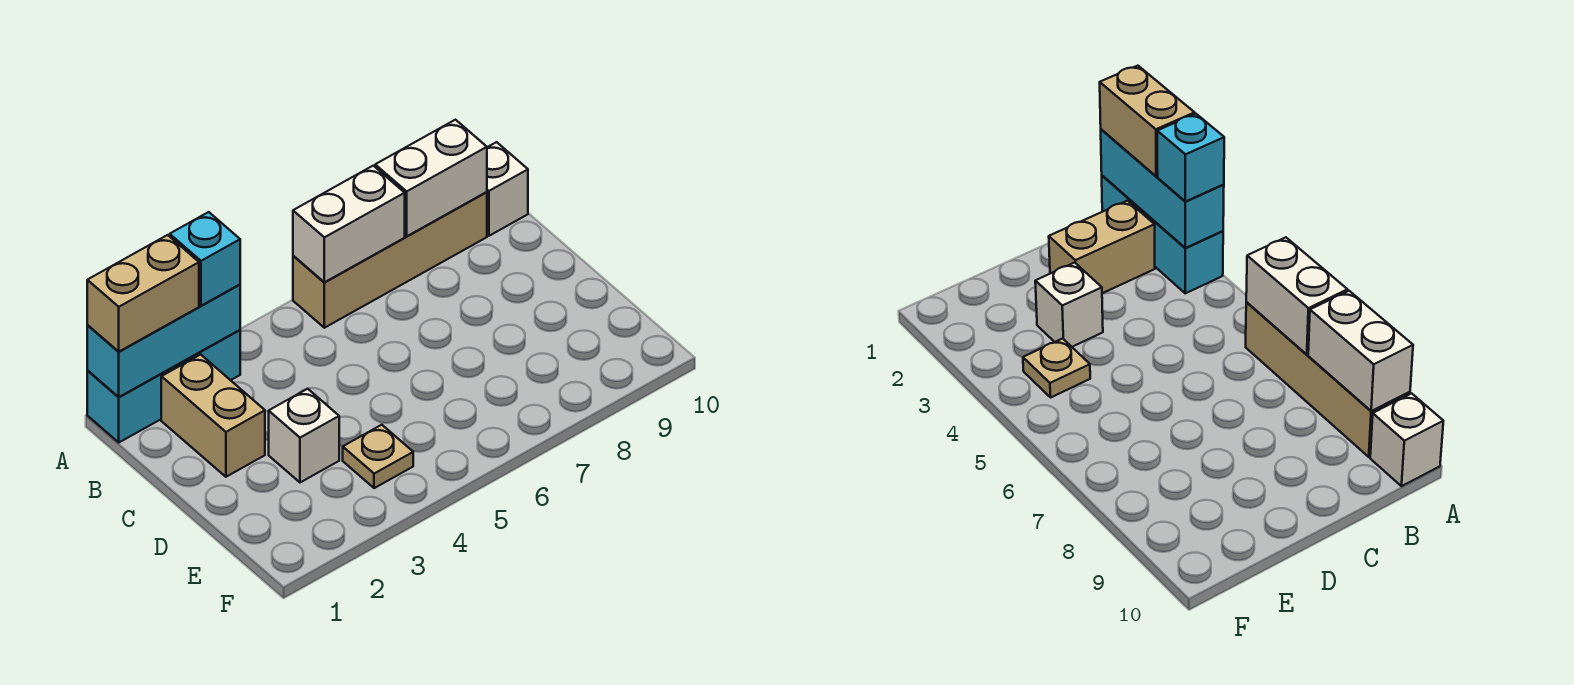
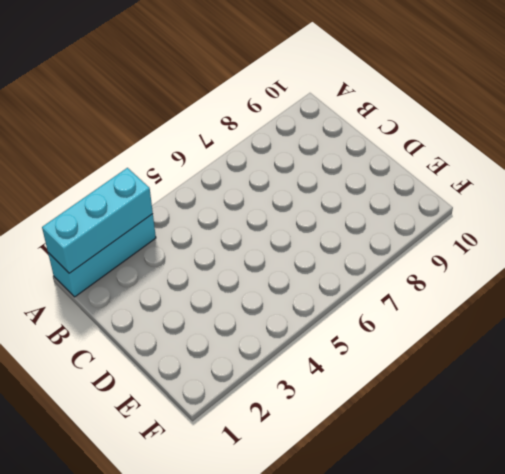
none -> tan brick A6:A9 level 1
none -> white brick A10 level 1

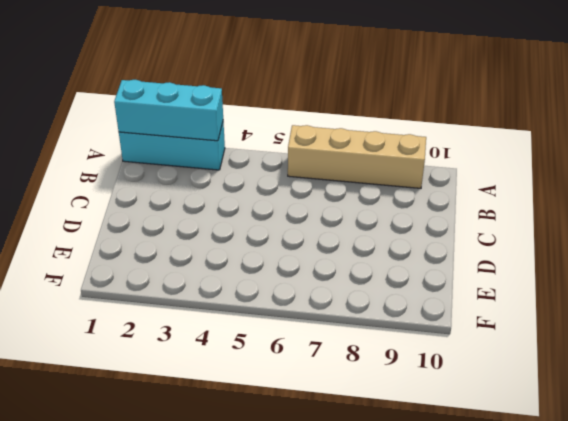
none -> white brick A10 level 1
none -> tan brick B2:C2 level 1

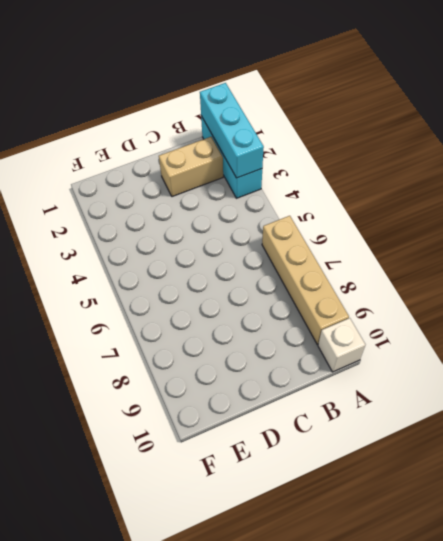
none -> white brick D3 level 1
none -> tan plate E4 level 1

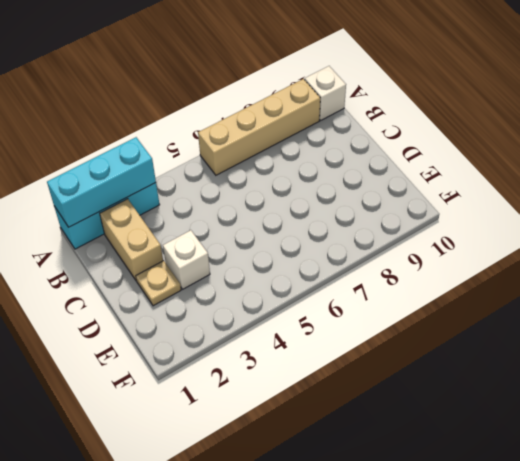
tan plate D2 level 1 -> tan plate E4 level 1
none -> white brick A6:A7 level 2
none -> white brick A8:A9 level 2

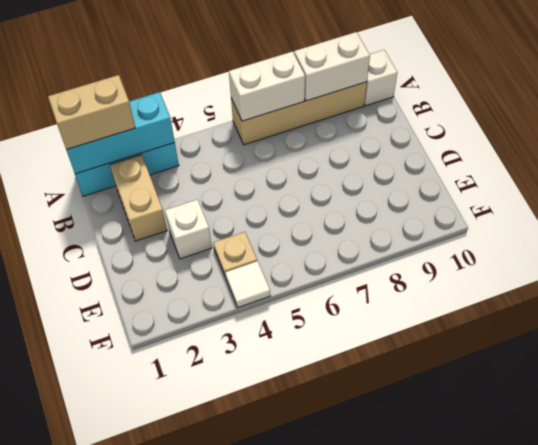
white tile F4 level 1 -> none
none -> cyan brick A3 level 3

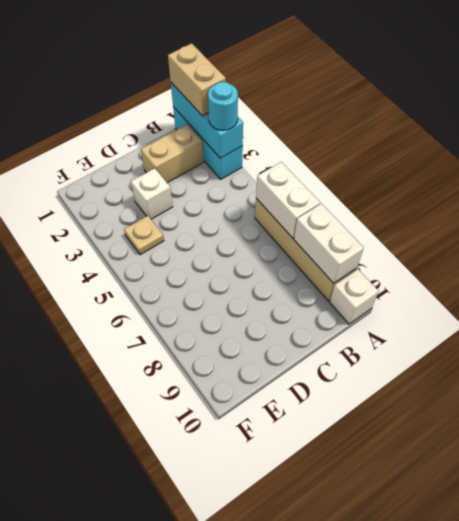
cyan round brick A3 level 3 -> cyan brick A3 level 3

